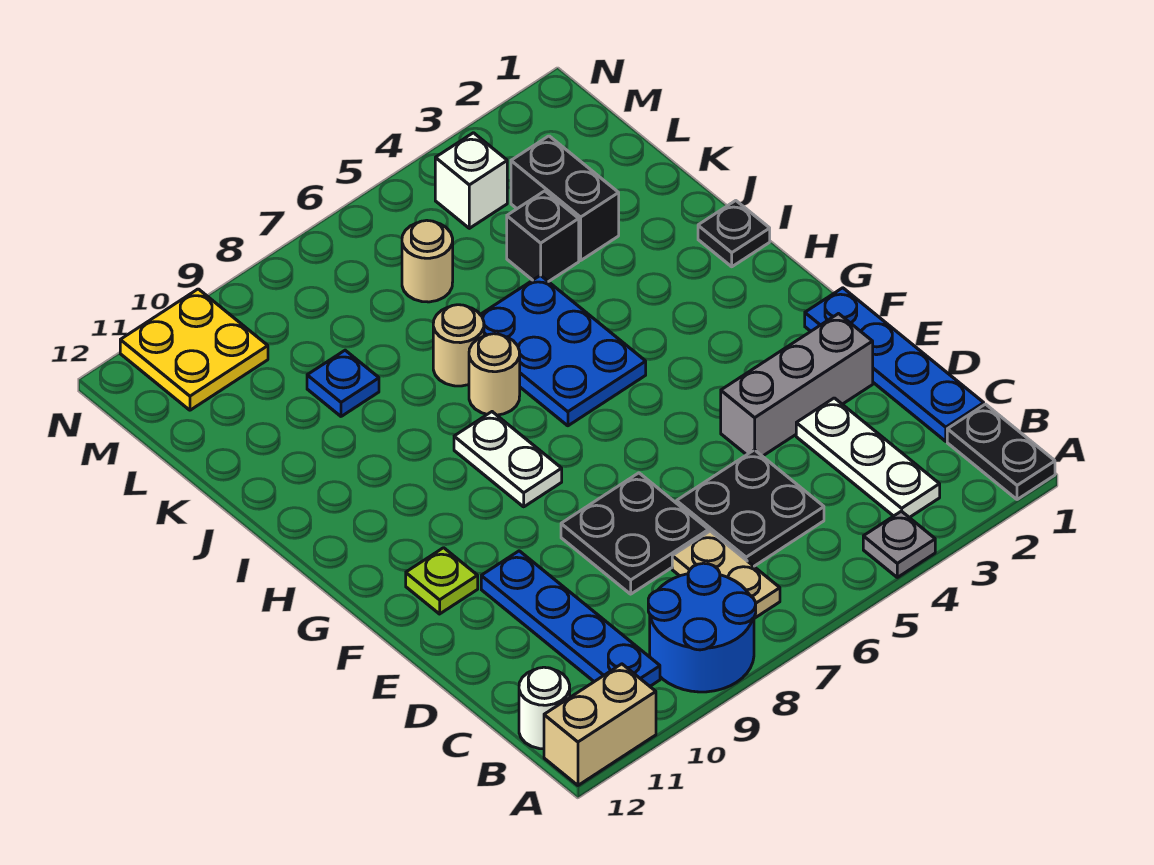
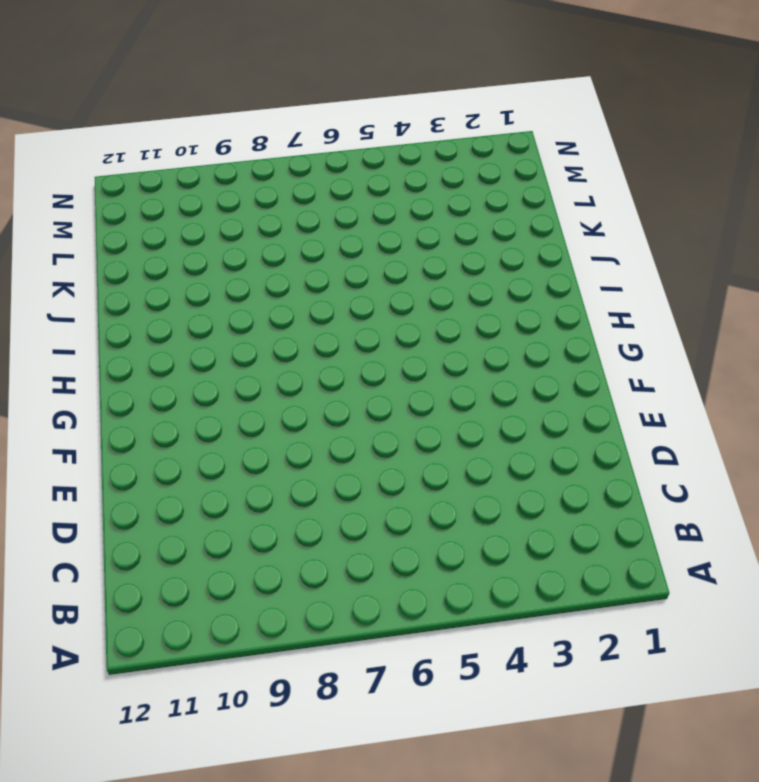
none -> black plate A1:B1 level 1
none -> grey plate A4 level 1
none -> blue round brick A8:B9 level 1

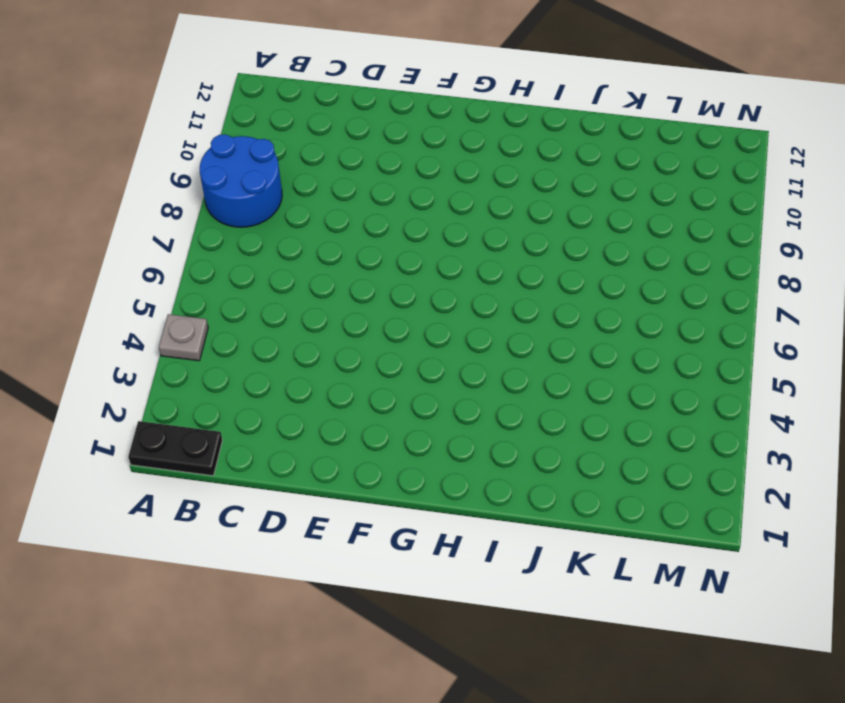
none -> tan brick A11:A12 level 1
none -> white plate B3:D3 level 1
none -> tan plate B7:C7 level 1

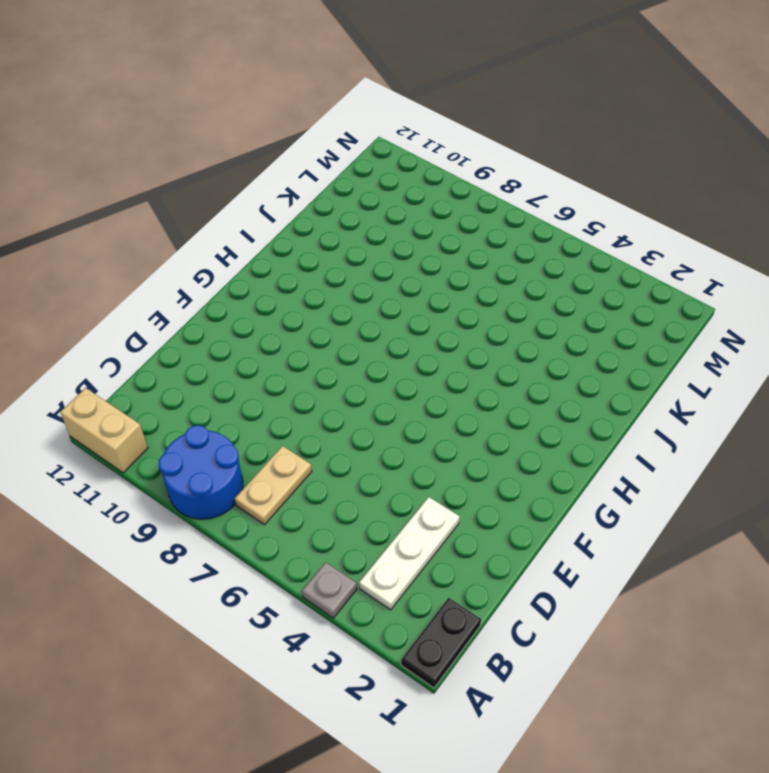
none -> blue plate B10:E10 level 1
none -> white round brick B12 level 1
none -> blue plate C1:F1 level 1

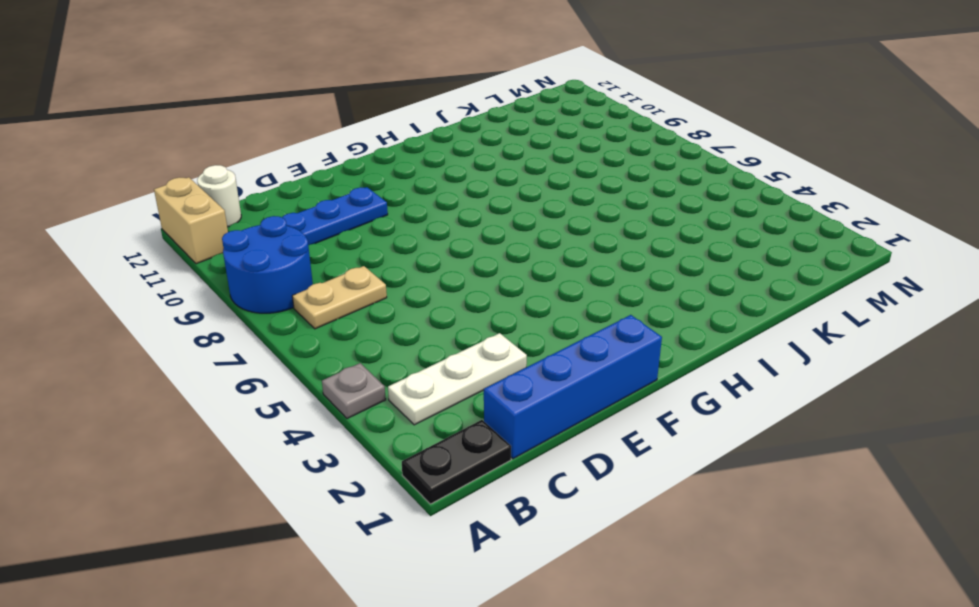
blue brick C1:F1 level 1 -> blue plate C1:F1 level 1
none -> black plate C5:D6 level 1
none -> black plate D7:E8 level 1
none -> grey brick E2:E4 level 1

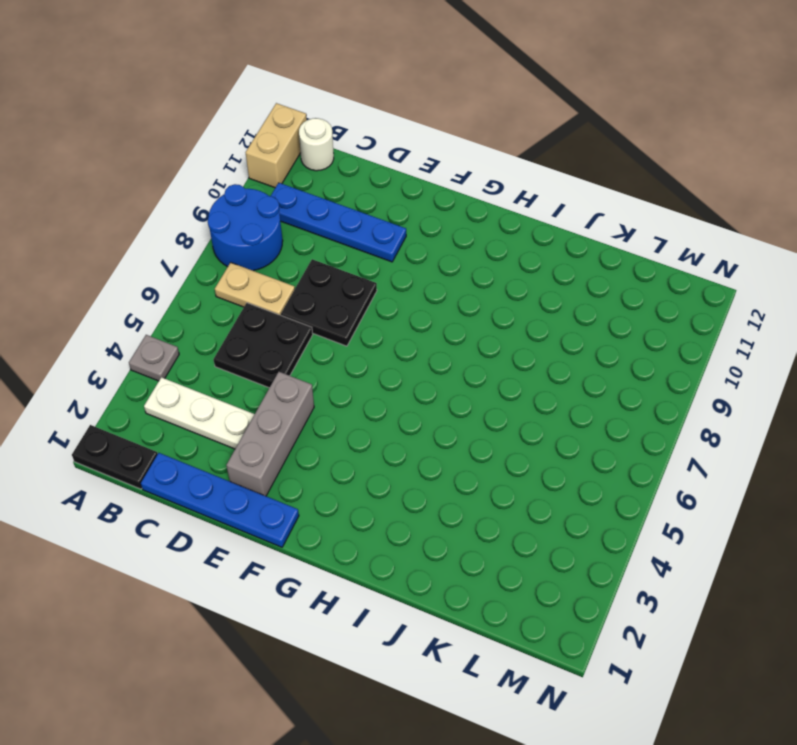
none -> lime plate F11 level 1
none -> white plate G8:H8 level 1
none -> blue plate H5:J6 level 1

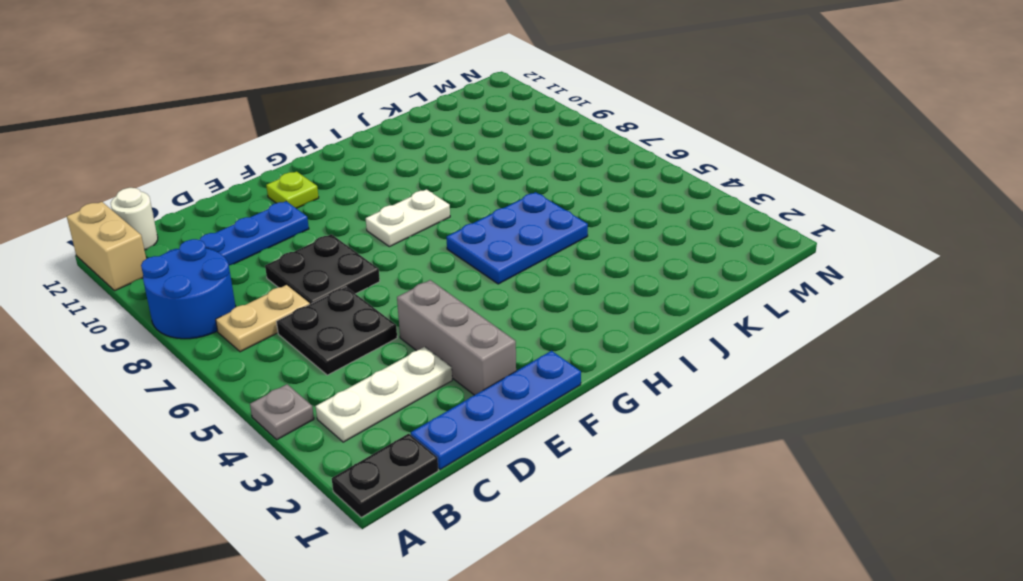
none -> black plate I1 level 1
none -> tan round brick I7 level 1
none -> tan round brick J7 level 1

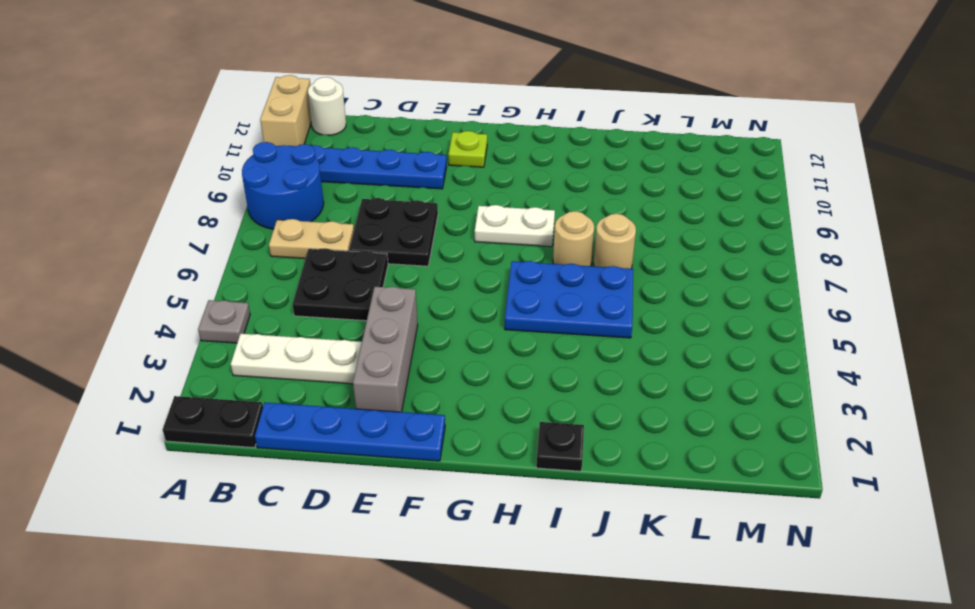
none -> black brick K3:L3 level 1
none -> black brick K4 level 1
none -> blue plate K9 level 1

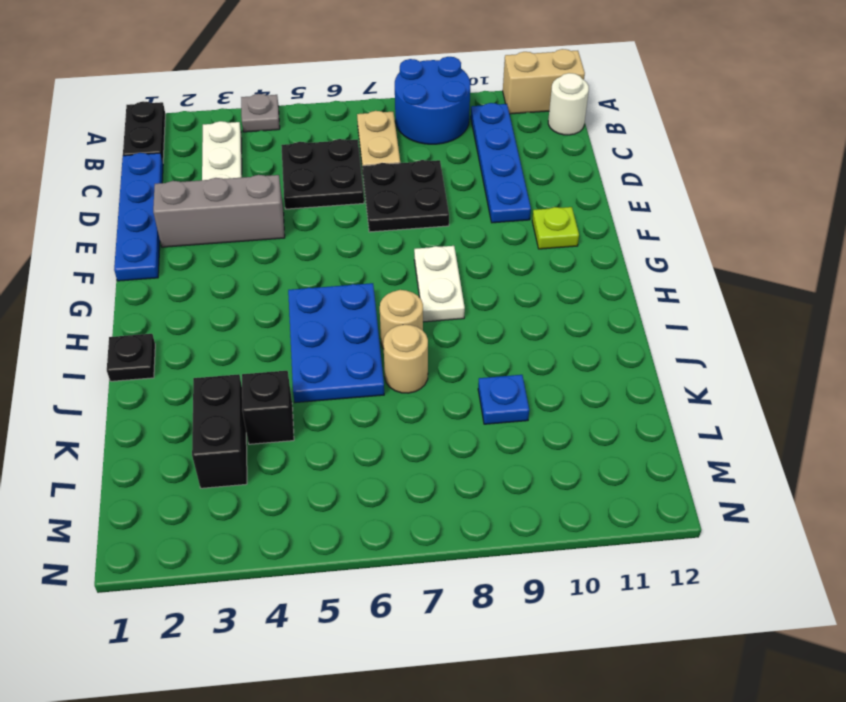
none -> tan round brick L6 level 1
none -> white brick M4 level 1
none -> yellow plate M10:N11 level 1

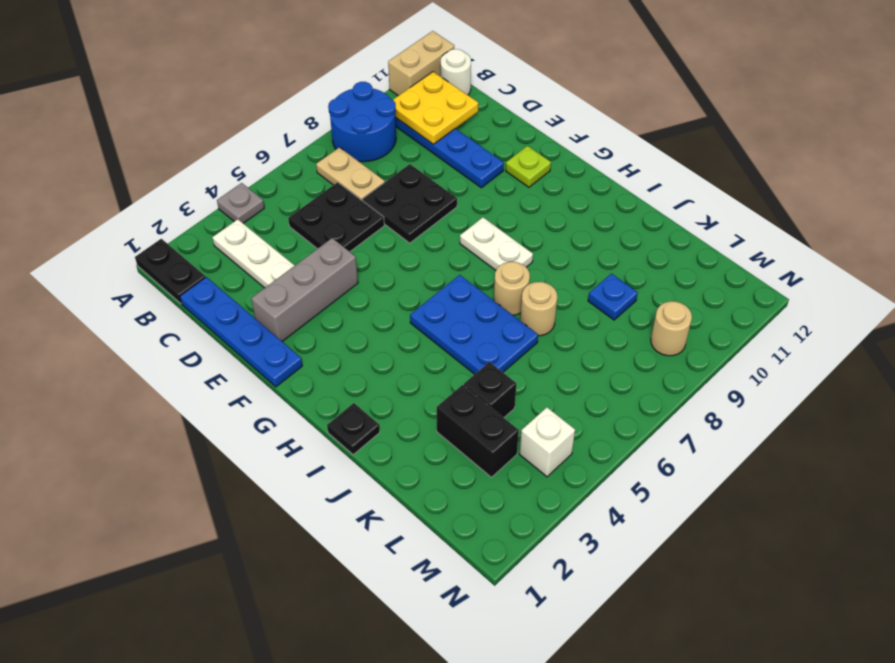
yellow plate B10:C11 level 2 -> yellow plate M10:N11 level 1
tan round brick M9 level 1 -> tan round brick L6 level 1

